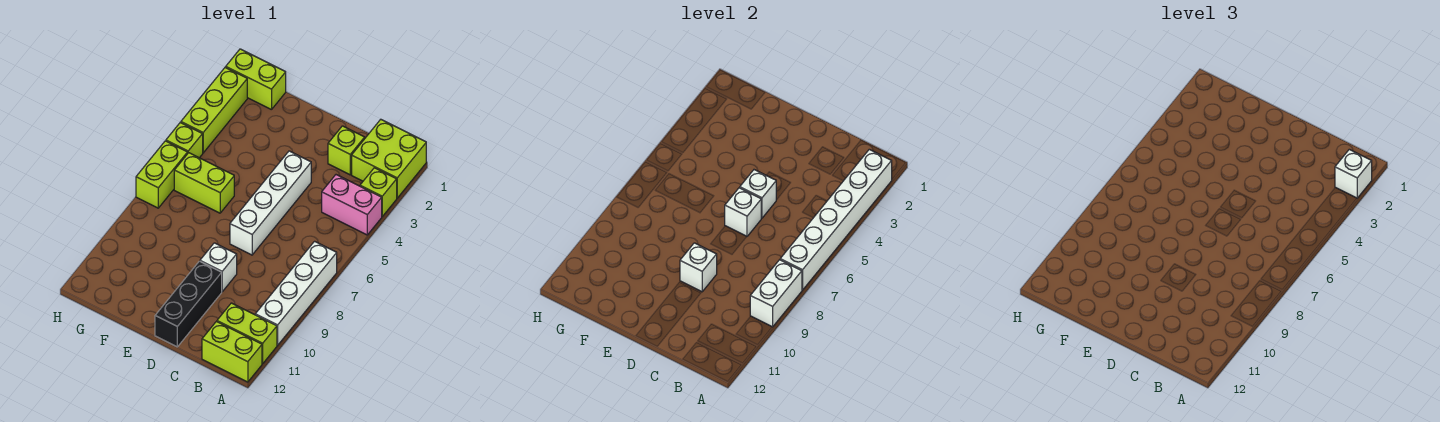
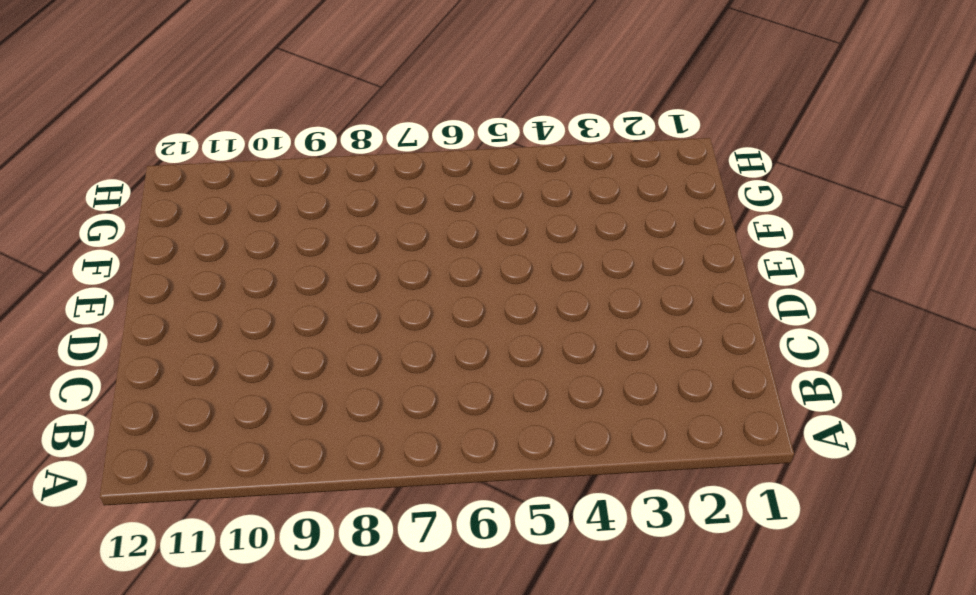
none -> lime brick A1:B2 level 1
none -> lime brick A3 level 1
none -> pink brick A4:B4 level 1

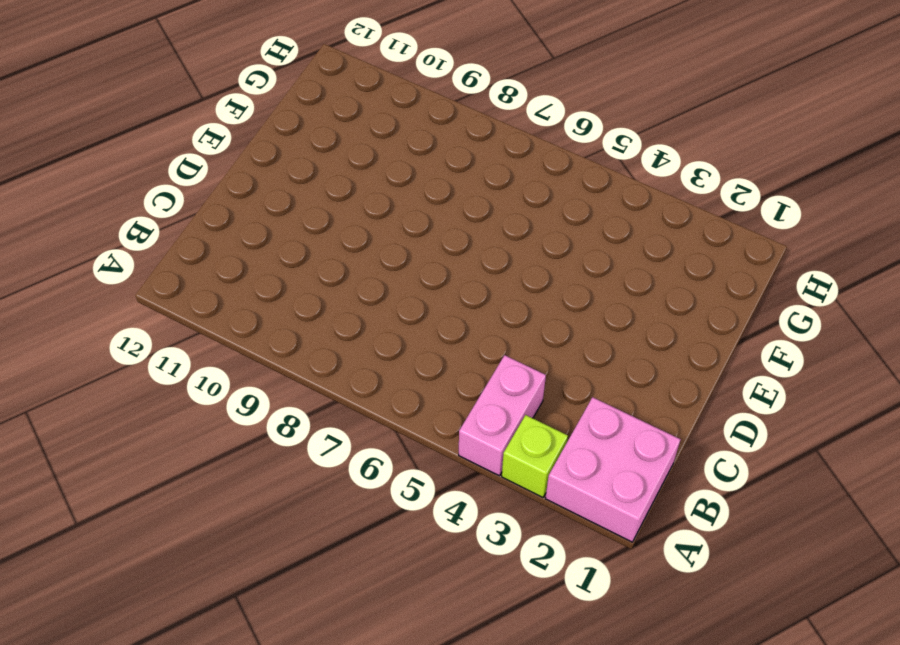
pink brick A1:B2 level 1 -> lime brick A1:B2 level 1
none -> white brick A7:A10 level 1
none -> lime brick A11:B11 level 1
none -> lime brick A12:B12 level 1

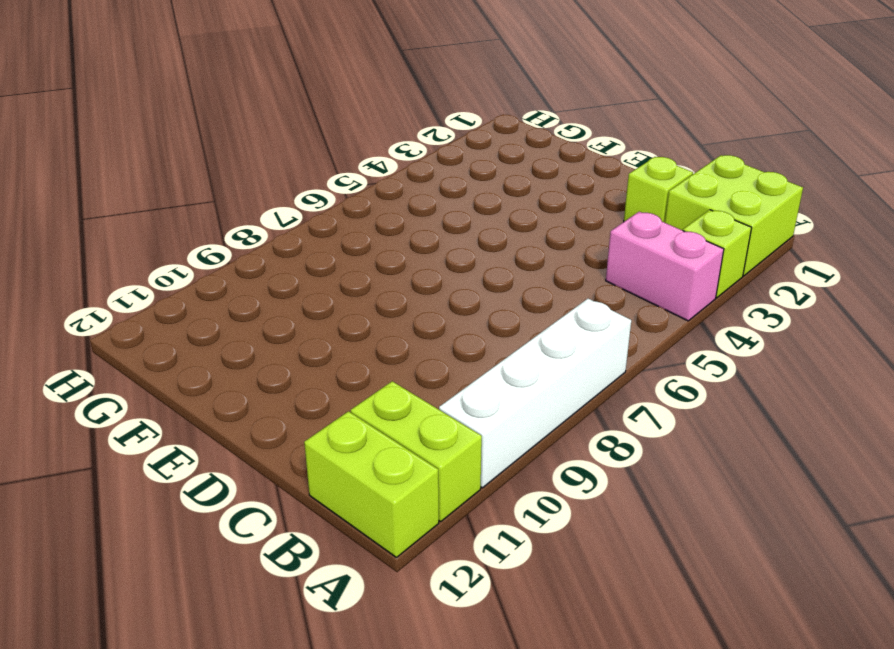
none -> white brick D4:D7 level 1
none -> white brick D9 level 1
none -> black brick D10:D12 level 1

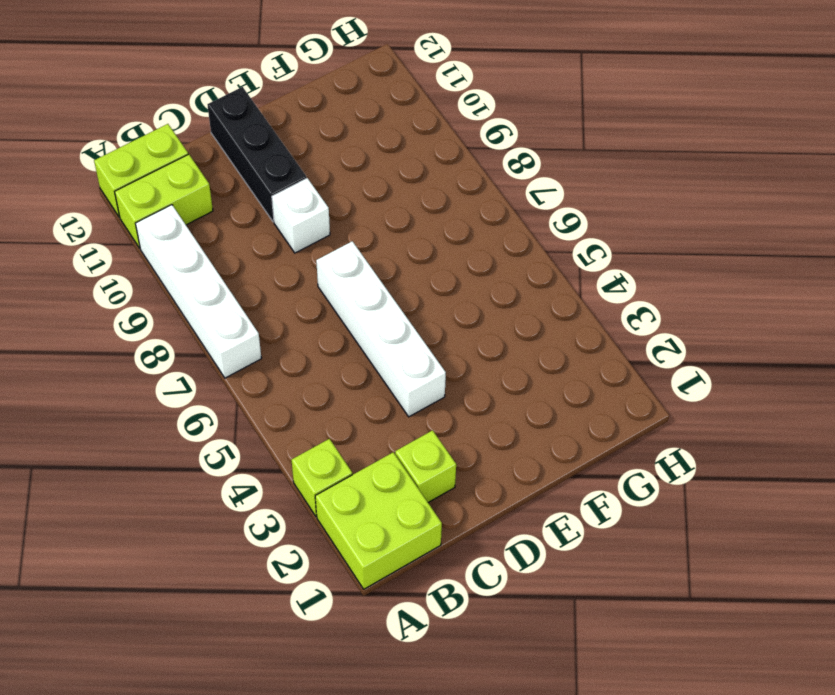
none -> pink brick A4:B4 level 1
none -> lime brick F6:G6 level 1
none -> lime brick G1:H1 level 1

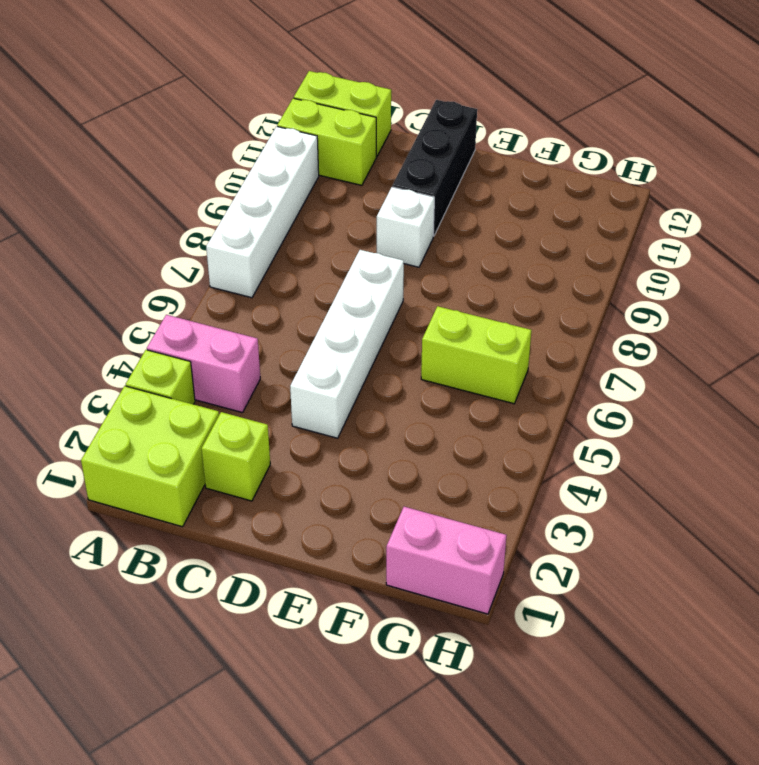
pink brick G1:H1 level 1 -> lime brick G1:H1 level 1
none -> lime brick H2:H4 level 1
none -> lime brick H5 level 1
none -> lime brick H6:H7 level 1

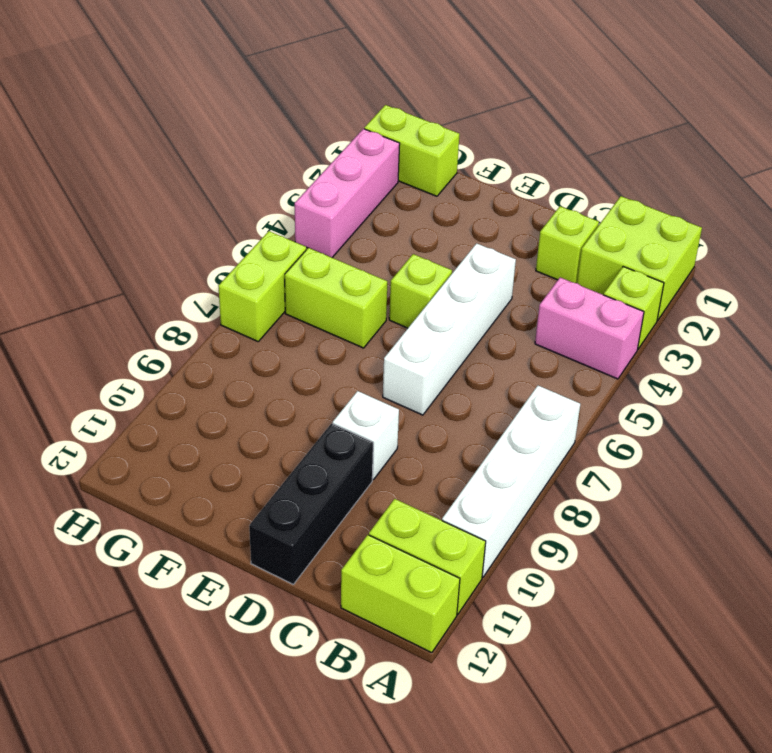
lime brick E5 level 1 -> lime brick H5 level 1
pink brick H2:H4 level 1 -> lime brick H2:H4 level 1
none -> white brick A2:A7 level 2
none -> white brick A8:A9 level 2
none -> white brick D5 level 2

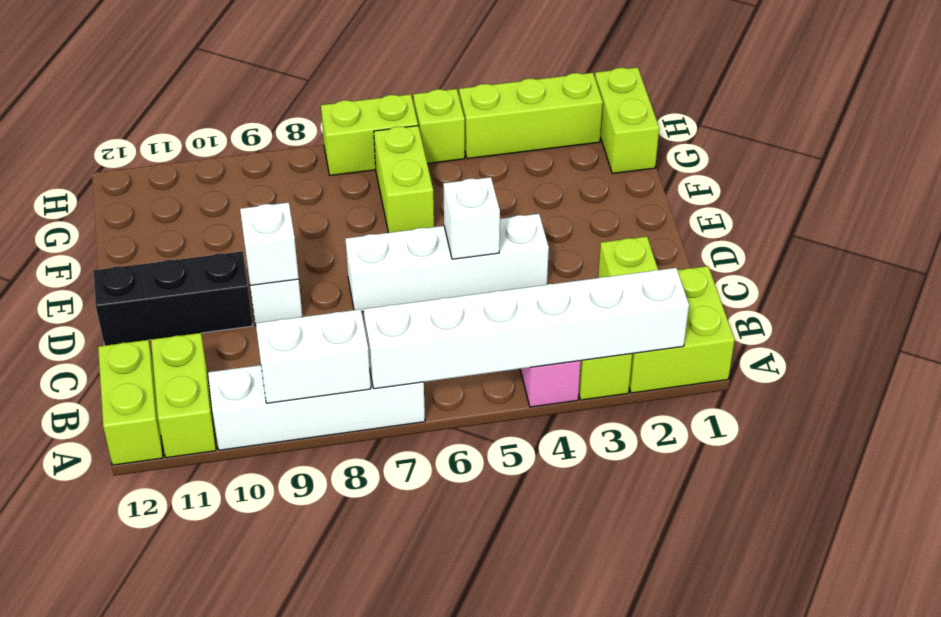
none -> white brick D6 level 2
none -> white brick A2 level 3

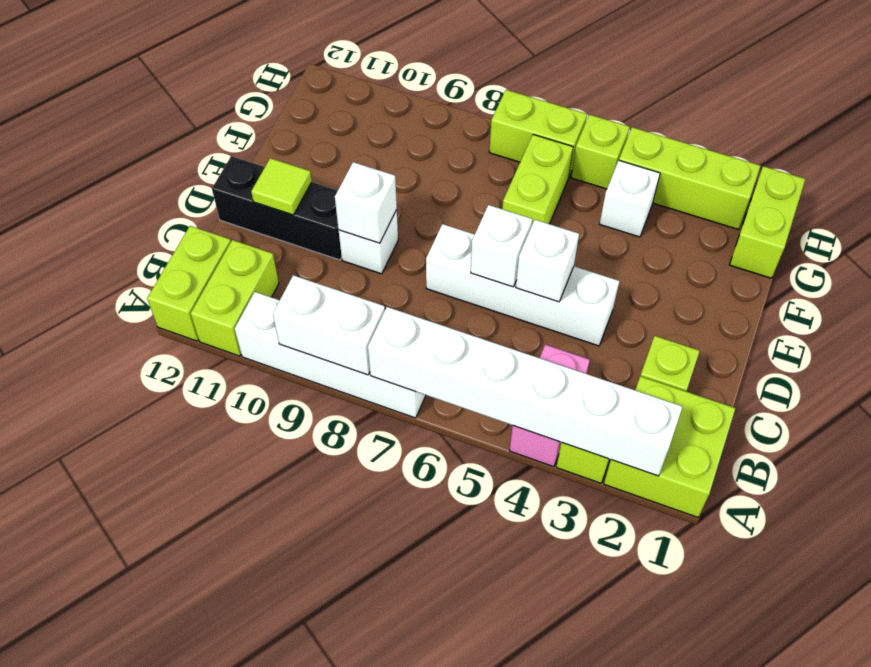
lime tile D11 level 2 -> none
white brick G4 level 1 -> white brick A2 level 3

